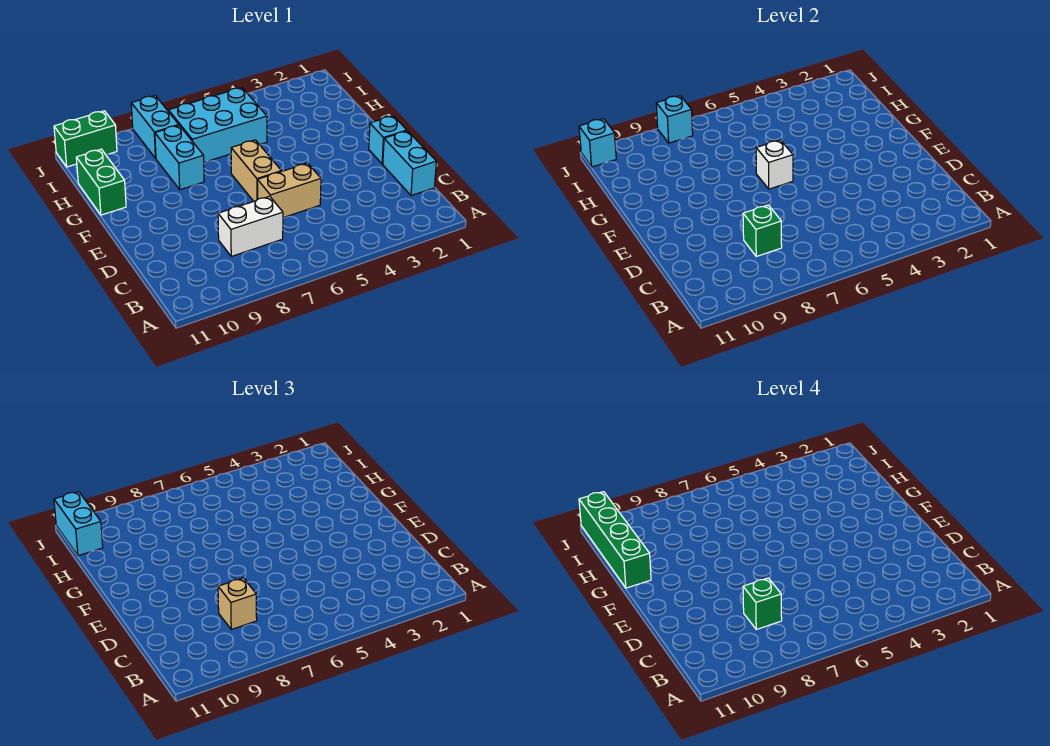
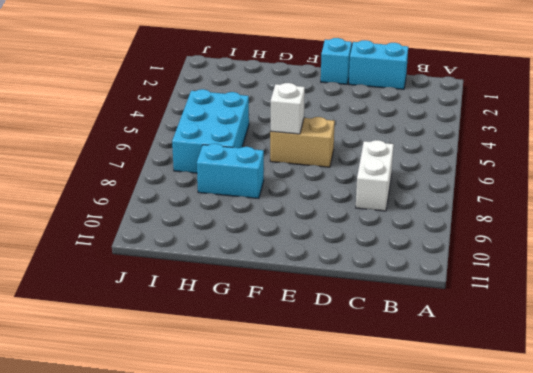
none -> tan brick D5:D6 level 1
none -> green brick G11:H11 level 1
none -> cyan brick I8:J8 level 1

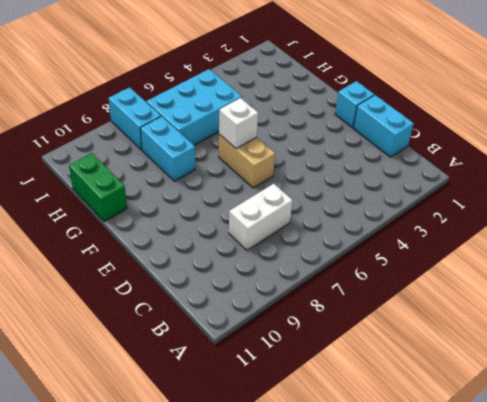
none -> tan brick D5:D6 level 1
none -> green brick J10:J11 level 1
none -> green brick C8 level 2

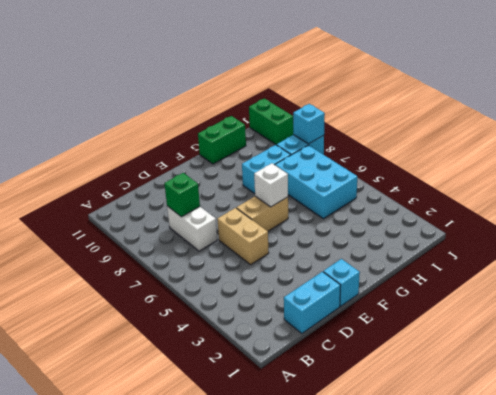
none -> cyan brick J11 level 2
none -> tan brick C8 level 3
none -> cyan brick I11:J11 level 3

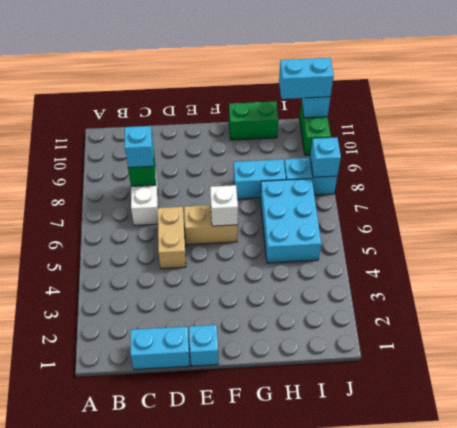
cyan brick C8 level 3 -> tan brick C8 level 3
none -> green brick C8 level 4
none -> green brick G11:J11 level 4

